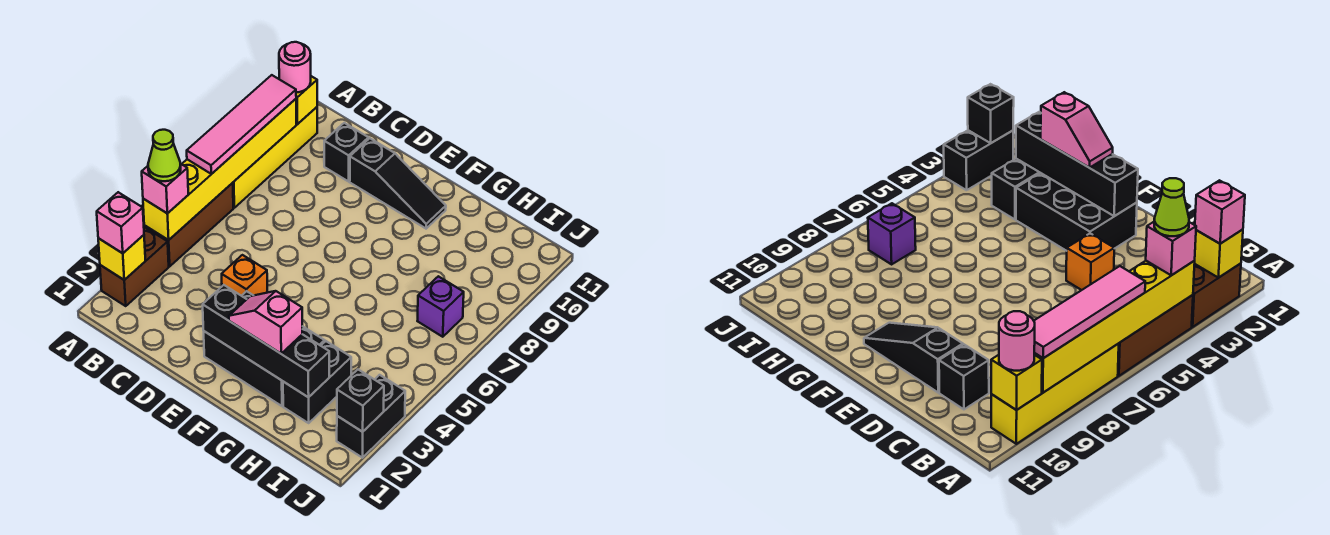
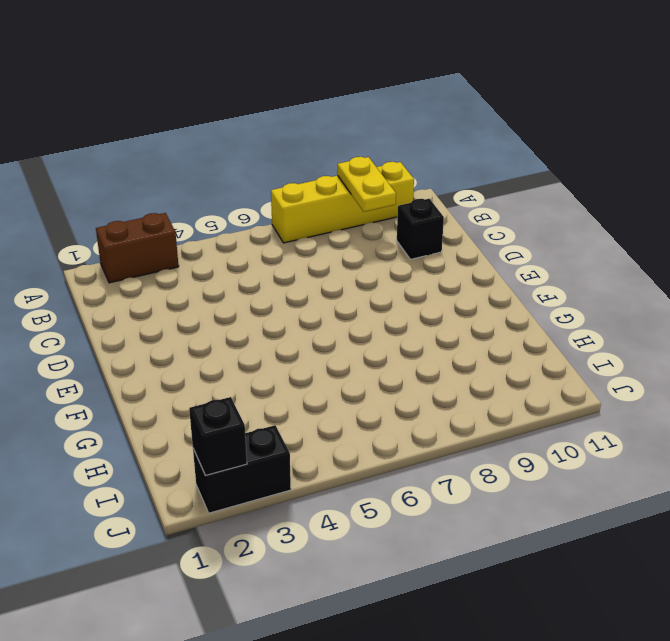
yellow plate A9:B9 level 2 -> yellow brick A4:A9 level 2
none -> brown brick A4:A6 level 1
none -> orange brick D4 level 1
none -> black slope D10:F10 level 1 top D

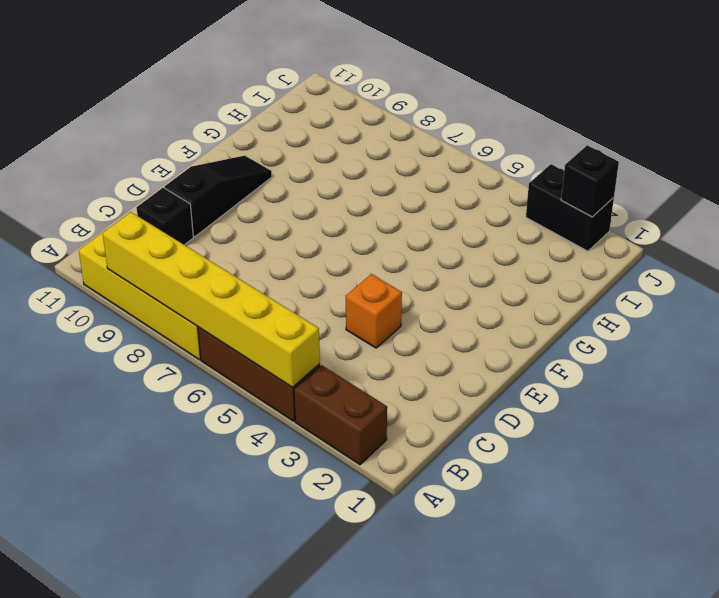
none -> black brick E2:G3 level 1
none -> black brick H2:H3 level 1
none -> purple brick I7 level 1

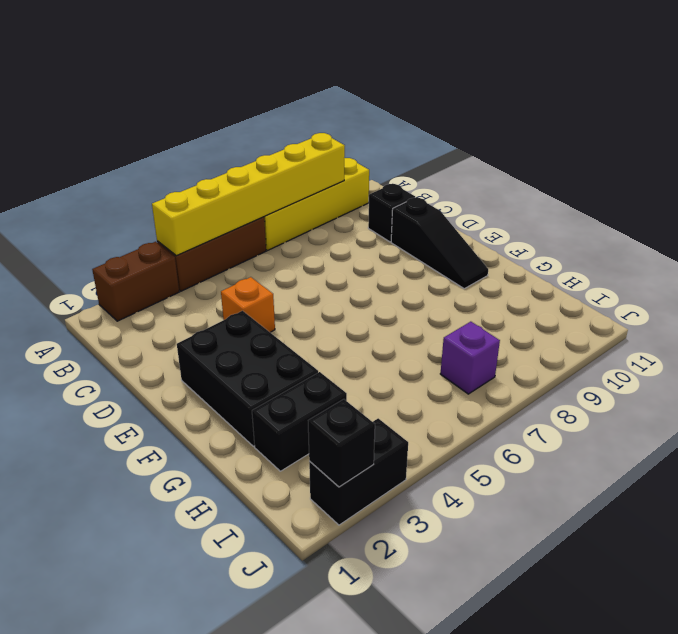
none -> yellow brick A2 level 2
none -> yellow brick A10 level 2
none -> black brick E2:H2 level 2

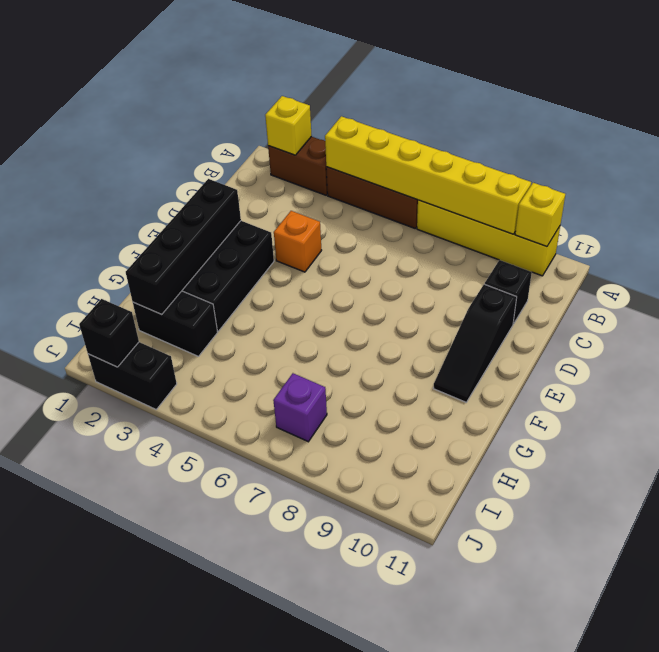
none -> pink brick A2 level 3
none -> pink brick A4 level 3
none -> pink tile A6:A9 level 3

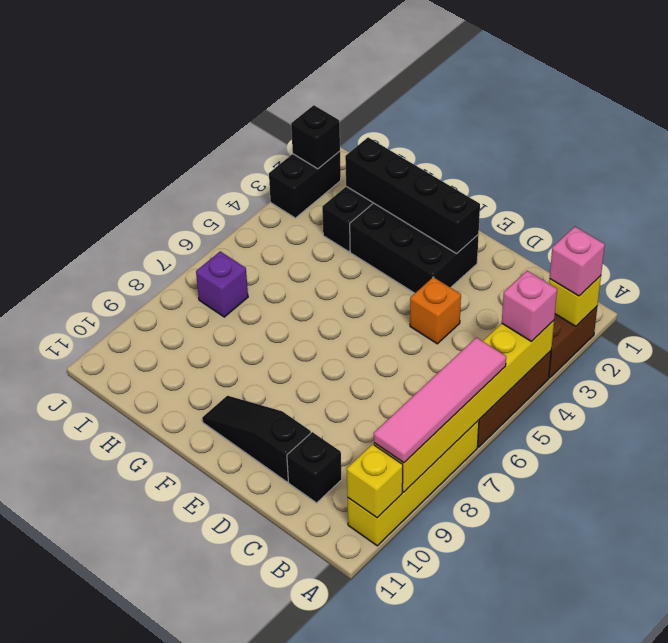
none -> pink round brick A10 level 3
none -> pink slope F2:G2 level 3 top G
none -> lime cone A4 level 4

